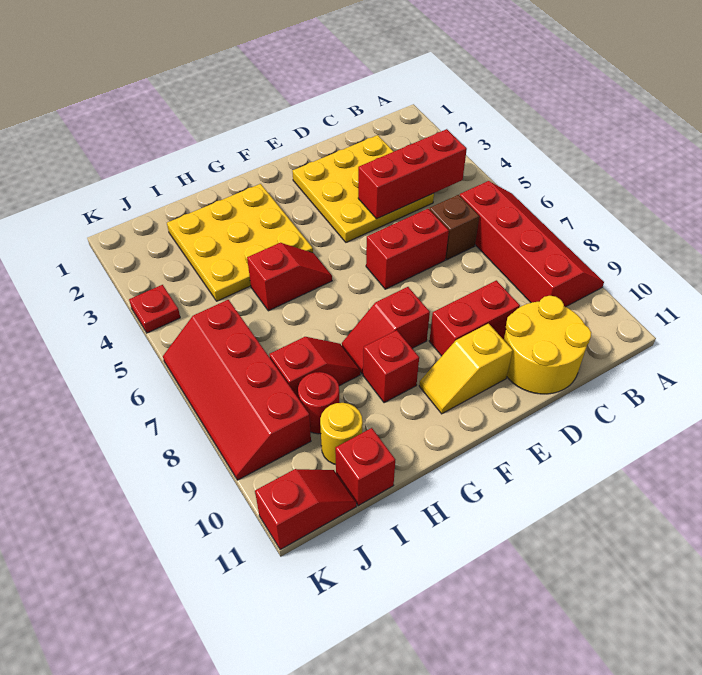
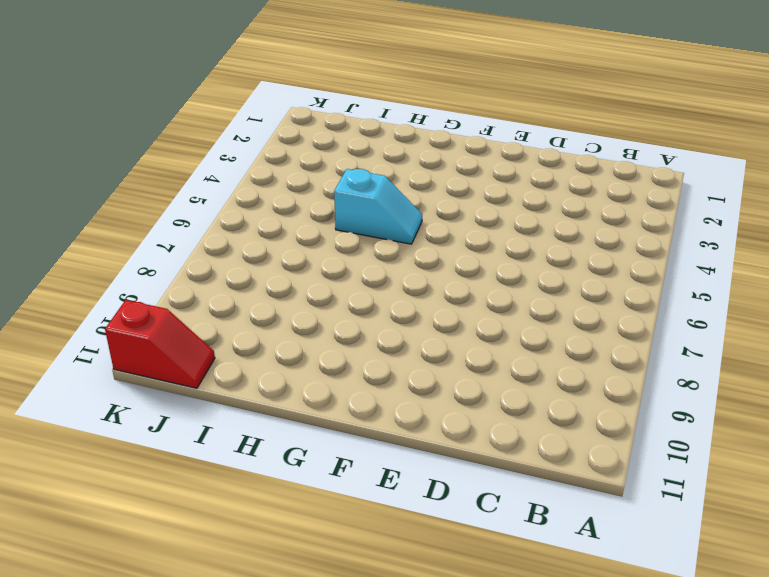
cyan slope G5:H5 level 1 top H -> red slope G5:H5 level 1 top H
none -> red slope A6:B9 level 1 top B
none -> yellow plate C2:E4 level 1
none -> brown brick C6 level 1

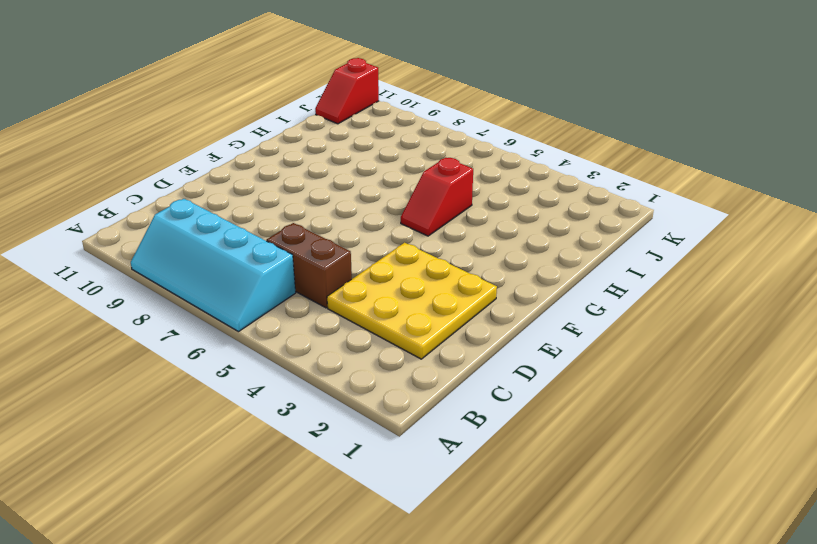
cyan slope A6:B9 level 1 top B -> red slope A6:B9 level 1 top B
brown brick C5:C6 level 1 -> brown brick C6 level 1
none -> yellow round brick C10:D11 level 1
none -> red brick D6:E6 level 1
none -> red brick D9:E9 level 1

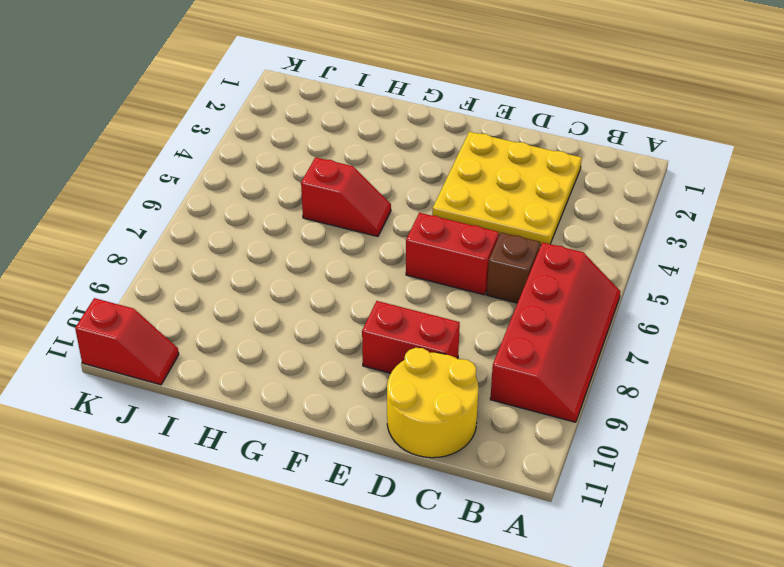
none -> yellow slope E10:F10 level 1 top E
none -> red slope F8:G8 level 1 top F
none -> yellow plate G2:I4 level 1

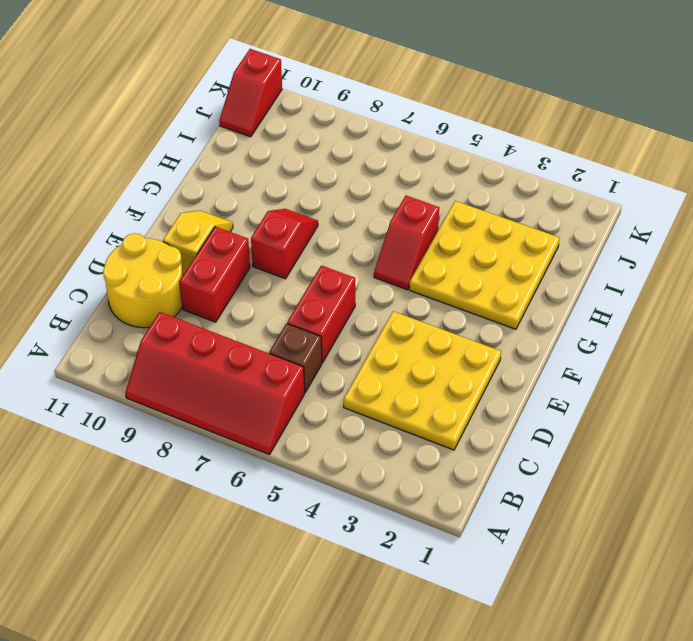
none -> red brick G9 level 1
none -> red slope H8:I8 level 1 top I
none -> red round brick I9 level 1

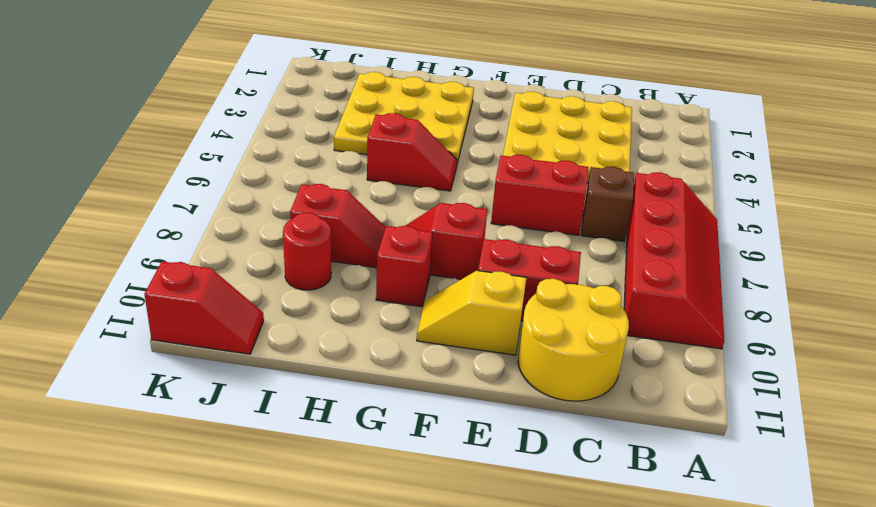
none -> yellow round brick I10 level 1
none -> red brick I11 level 1
none -> red slope J6:K9 level 1 top J

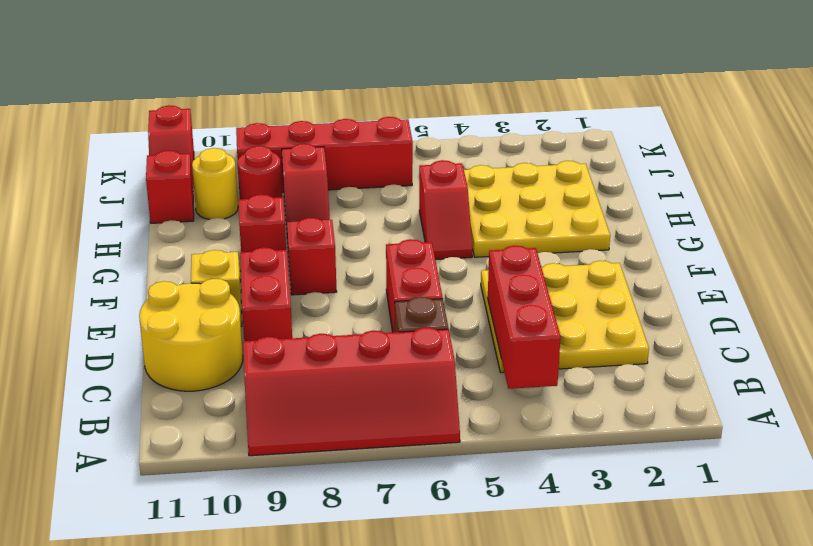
none -> red plate K4 level 1

